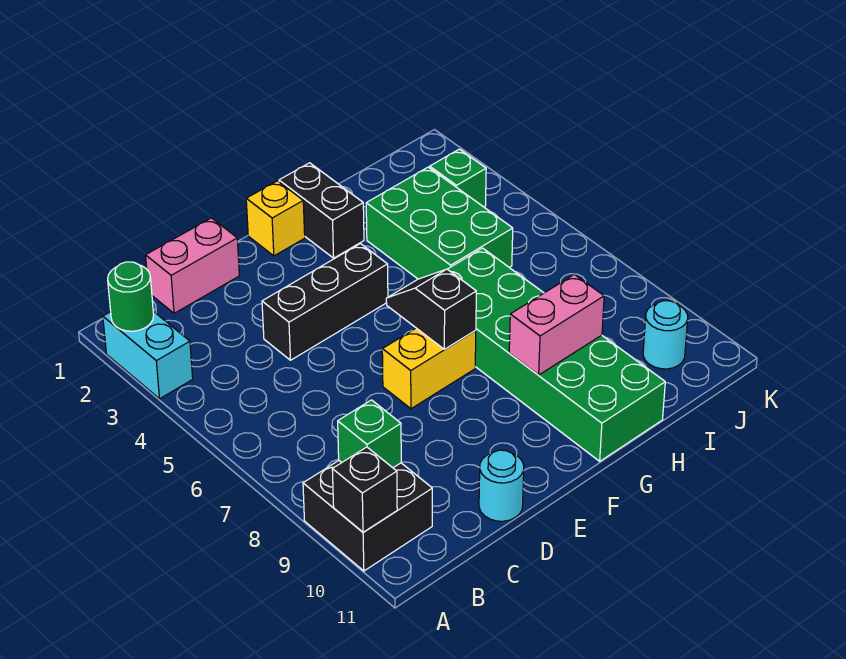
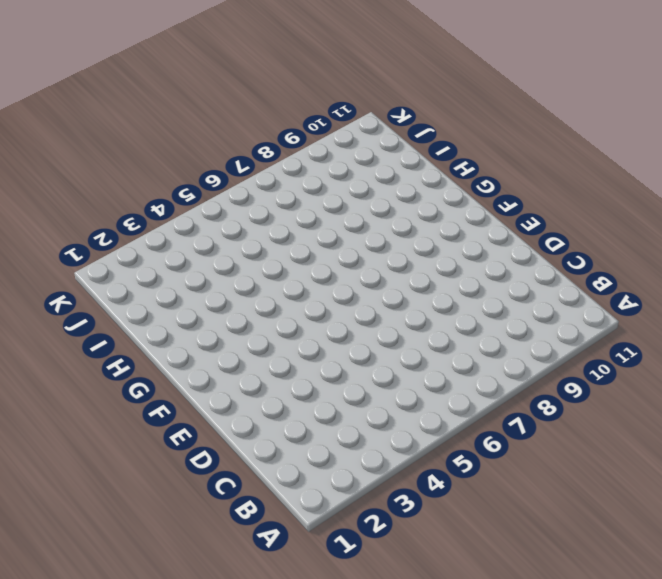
none -> cyan brick A2:A3 level 1
none -> black brick A9:B10 level 1
none -> pink brick C1:D1 level 1

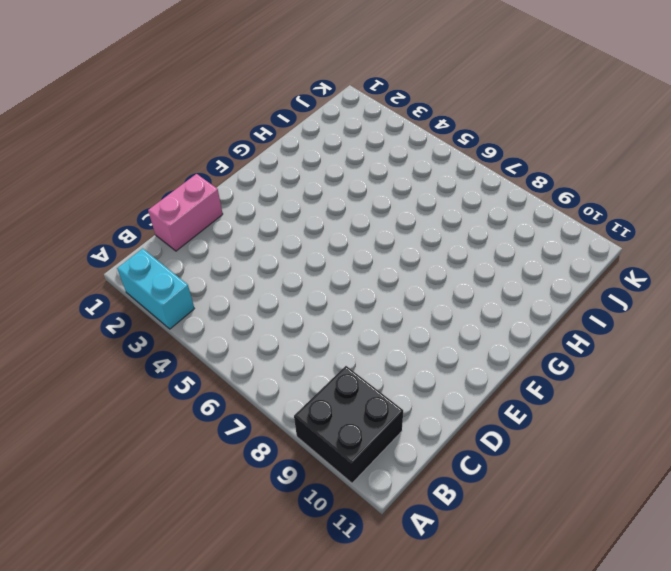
none -> black brick D4:F4 level 1
none -> cyan round brick D11 level 1
none -> yellow brick E7:F7 level 1

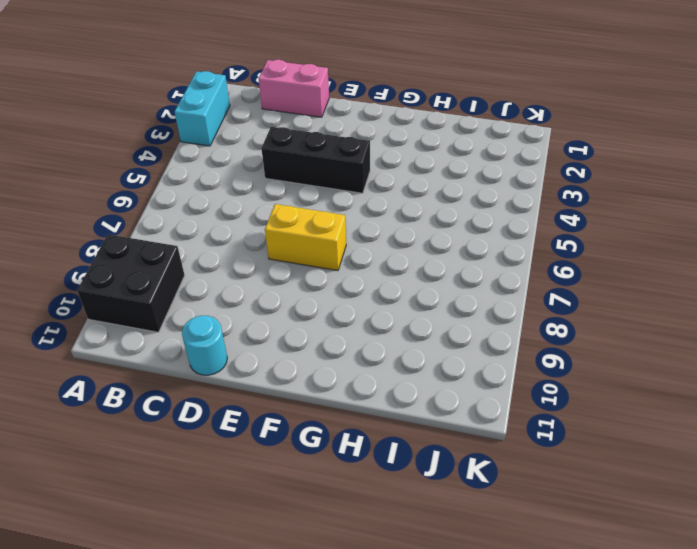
none -> yellow brick F1 level 1
none -> black brick G1:G2 level 1
none -> green brick G6:H11 level 1

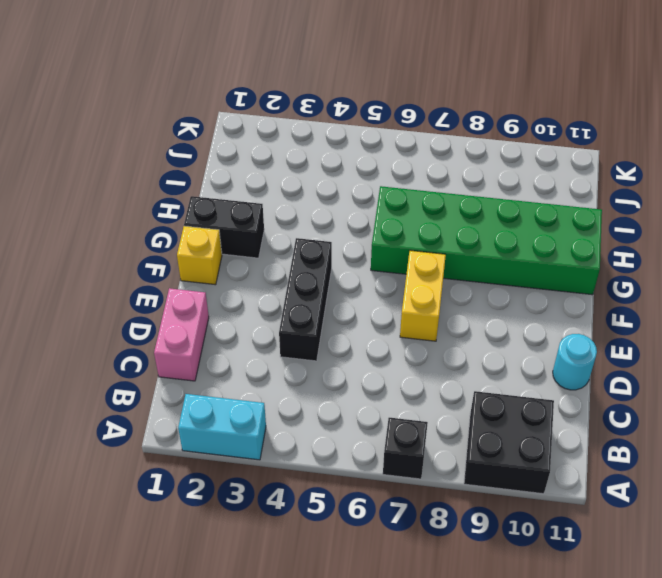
black brick A7 level 1 -> black brick A10 level 2
none -> green brick H3:I5 level 1
none -> green brick J3 level 1
none -> cyan round brick J10 level 1

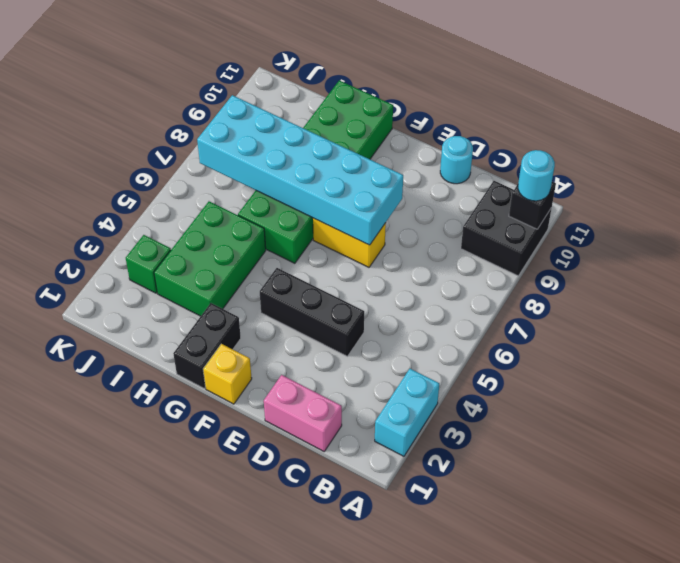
cyan round brick A10 level 3 -> cyan round brick J10 level 1
cyan brick E7:J8 level 2 -> black slope F6:F7 level 2 top 7
none -> green round brick A2 level 2
none -> green brick B9 level 2
none -> pink brick G9:H9 level 2

